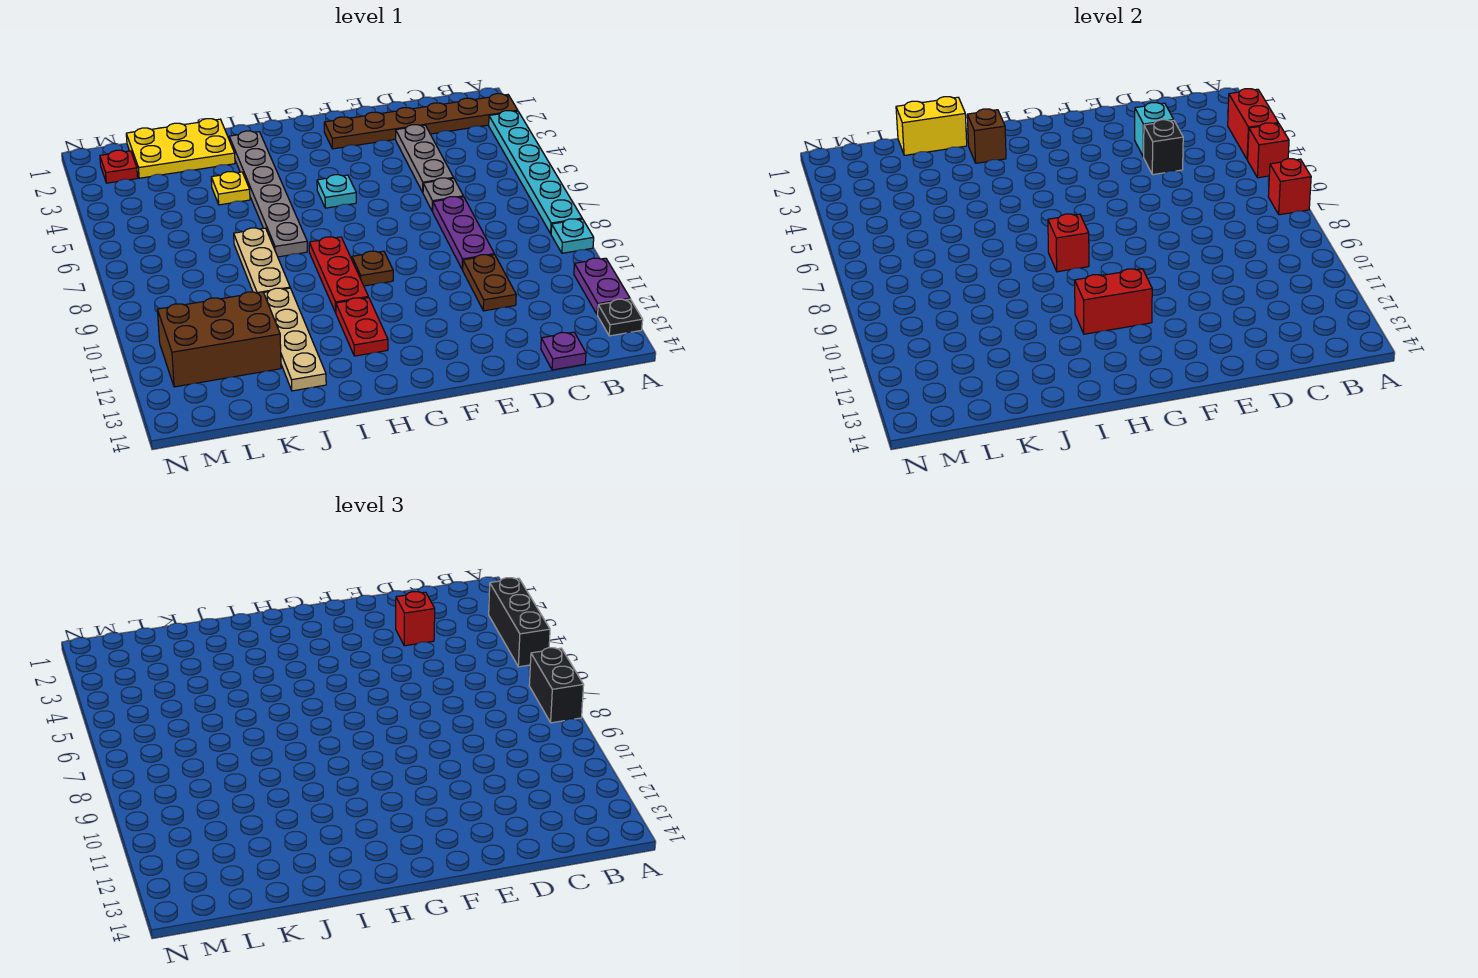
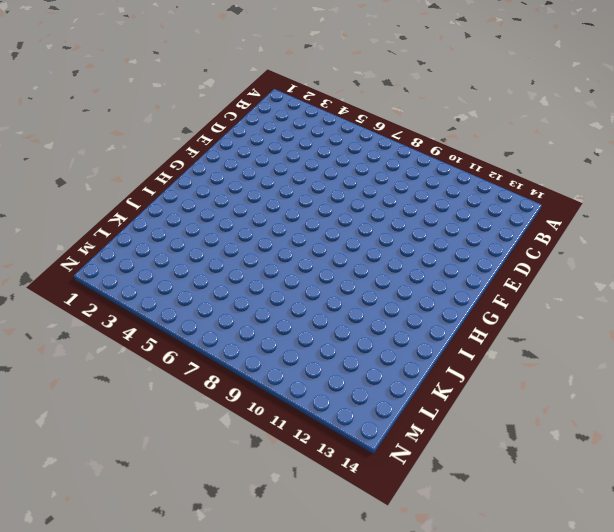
none -> brown plate A2:F2 level 1
none -> cyan plate A3:A8 level 1
none -> cyan plate A9 level 1
none -> purple plate A11:A12 level 1

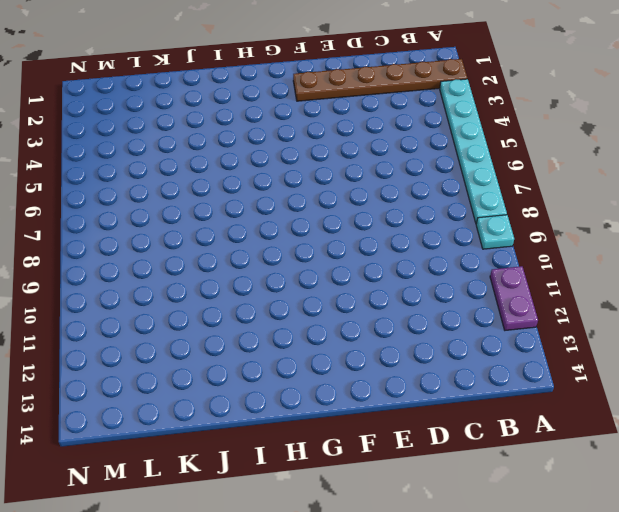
none -> black plate A13 level 1
none -> purple plate C14 level 1
none -> grey plate D3:D5 level 1
none -> grey plate D6 level 1

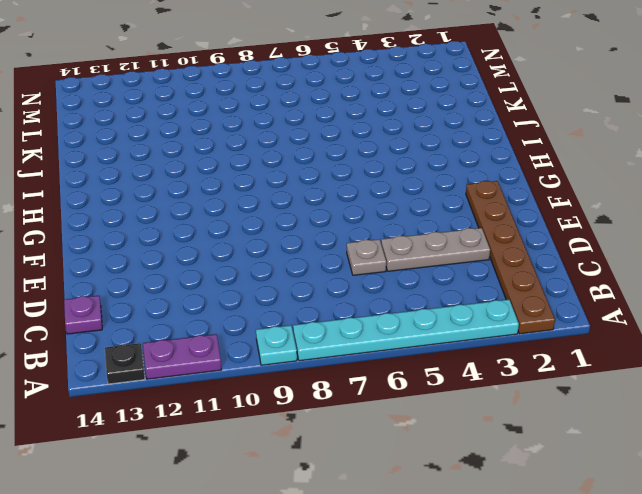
none -> purple plate D7:D9 level 1
none -> brown plate D10:D11 level 1
none -> cyan plate G5 level 1
none -> brown plate G9 level 1

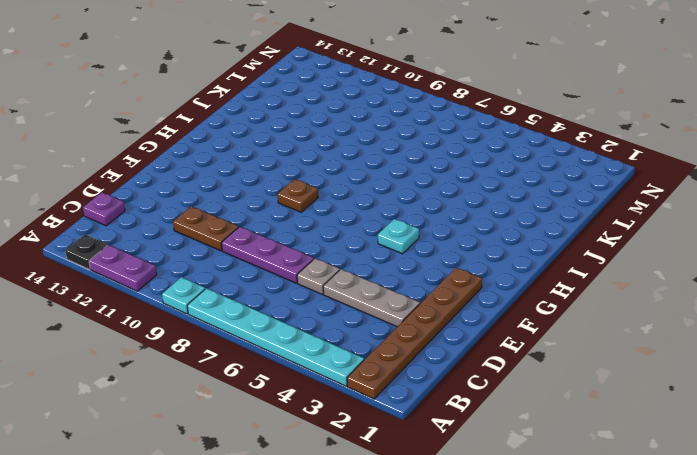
none -> red plate H8:H10 level 1
none -> red plate H11:H12 level 1
none -> grey plate I2:I7 level 1
none -> yellow plate J1:L2 level 1

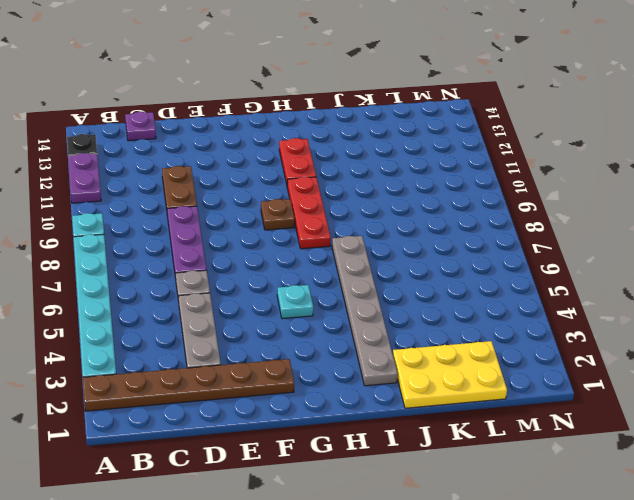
none -> yellow plate J4 level 1
none -> tan plate J7:J9 level 1
none -> tan plate J10:J13 level 1
none -> brown brick K11:M12 level 1

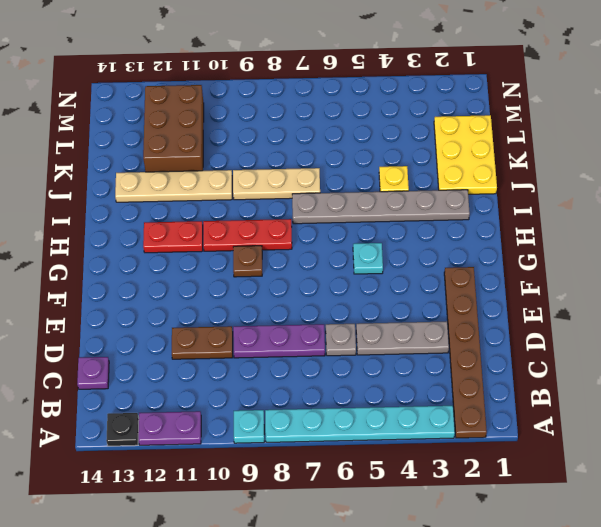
none -> red plate M2 level 1
none -> red brick A3:A4 level 2
none -> red brick A5 level 2
none -> red brick A7 level 2

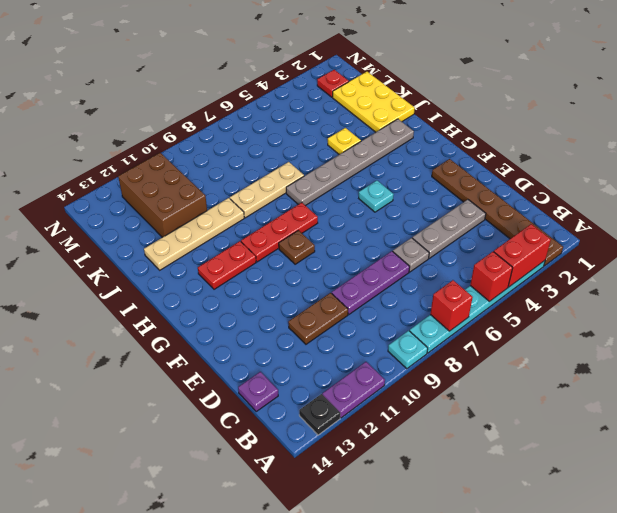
none -> cyan brick D3 level 2
none -> black brick D4 level 2
none -> red brick G11:H11 level 2
none -> red brick H8 level 2

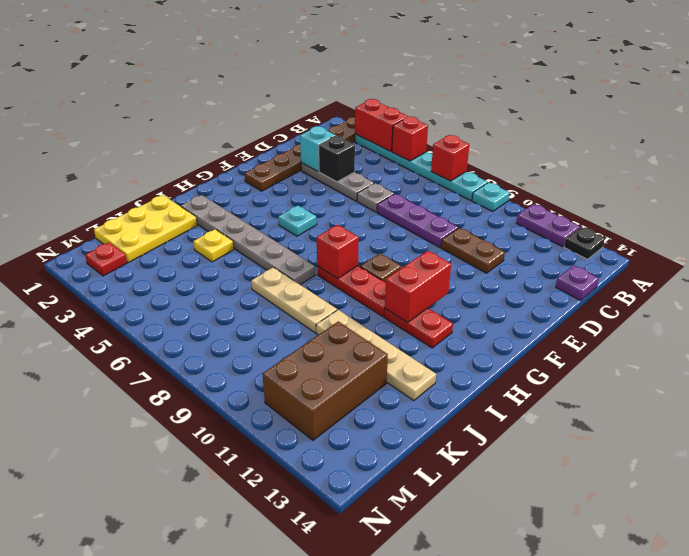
none -> brown brick I2 level 2
none -> yellow brick J1:K1 level 2
none -> black brick A3:A5 level 3
none -> black brick A7:A8 level 3

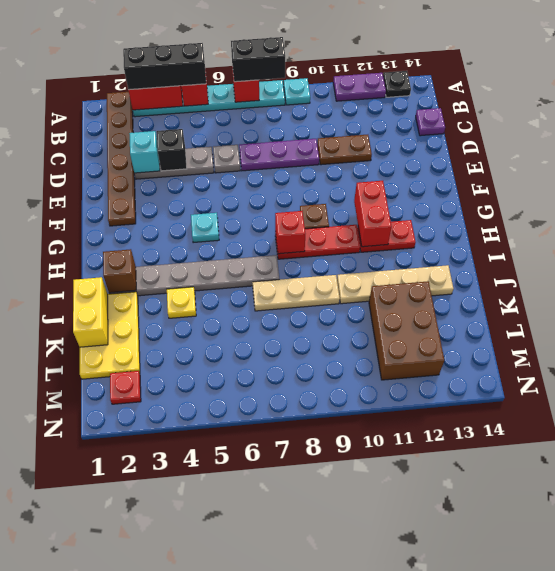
none -> red brick D3 level 3

